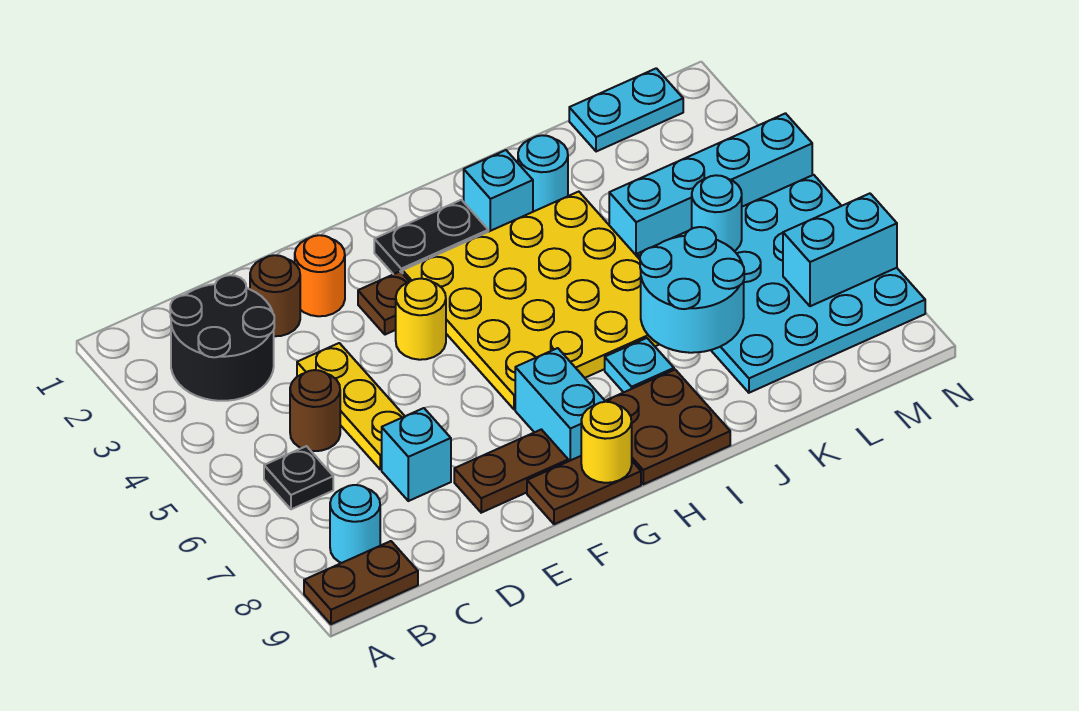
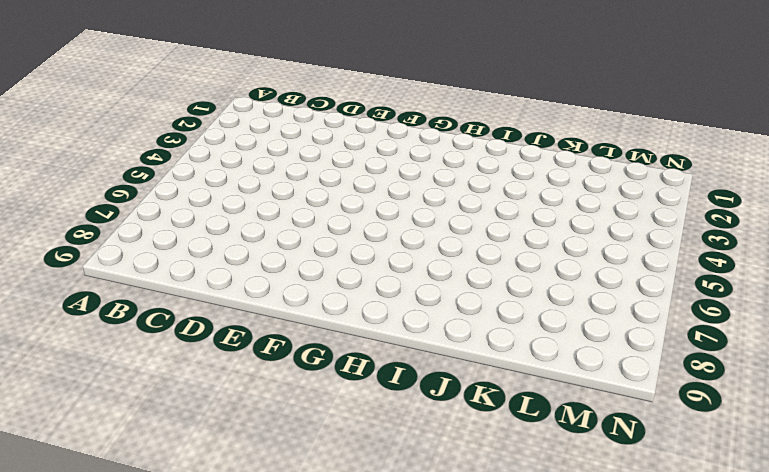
none -> brown plate A9:B9 level 1
none -> black round brick B2:C3 level 1
none -> black plate B6 level 1

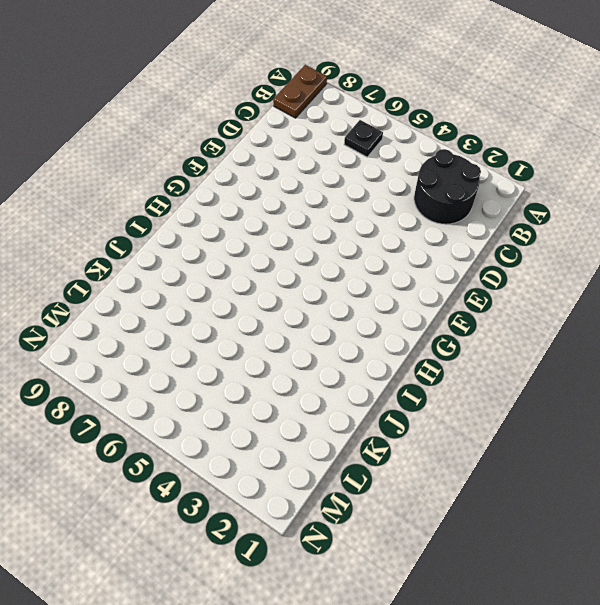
none -> cyan round brick B8 level 1
none -> brown round brick C5 level 1
none -> brown round brick D2 level 1

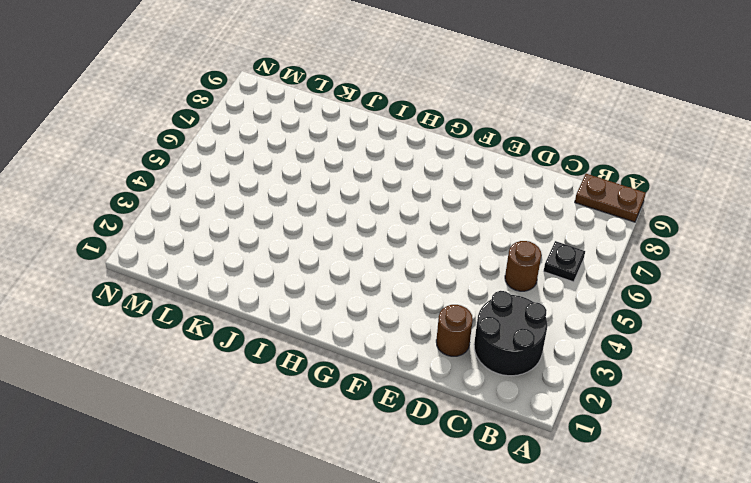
none -> cyan round brick B8 level 1
none -> yellow plate D4:D6 level 1
none -> cyan brick D7 level 1

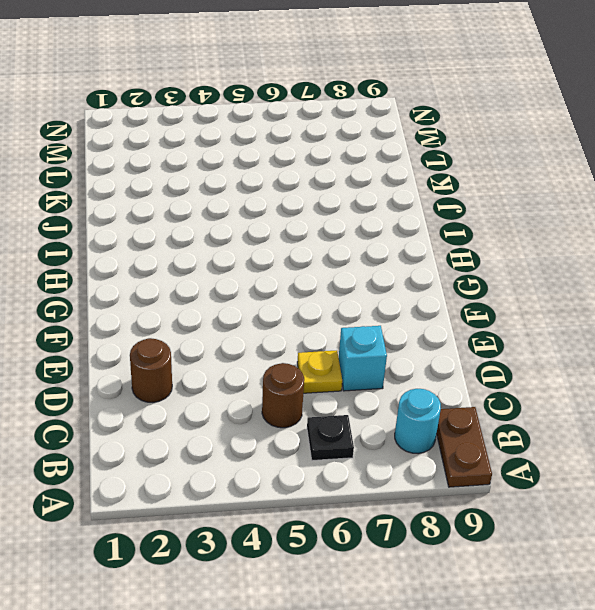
yellow plate D6 level 1 -> yellow plate D4:D6 level 1
none -> black round brick B2:C3 level 1
none -> orange round brick E2 level 1
none -> brown plate E8:F8 level 1

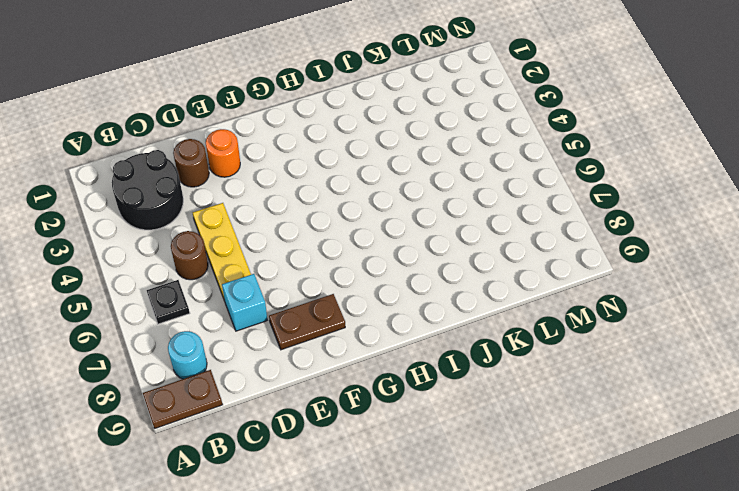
none -> brown plate F3 level 1
none -> yellow round brick F4 level 1
none -> brown plate F9:G9 level 1

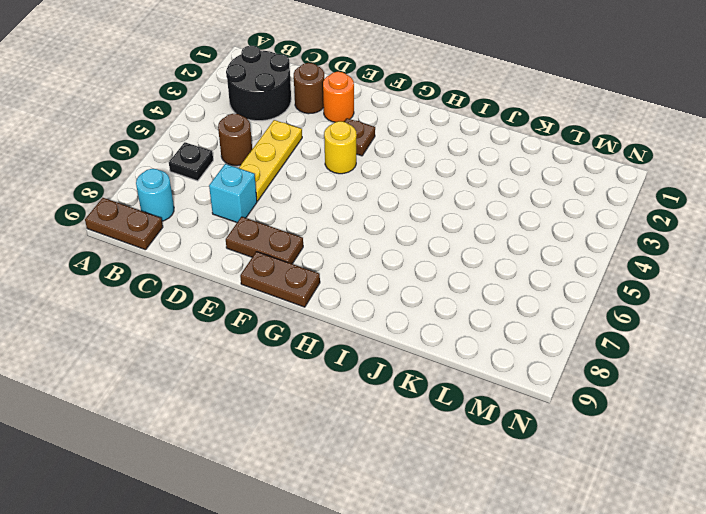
none -> black plate G2:H2 level 1
none -> yellow plate G3:J6 level 1
none -> cyan brick G7:G8 level 1

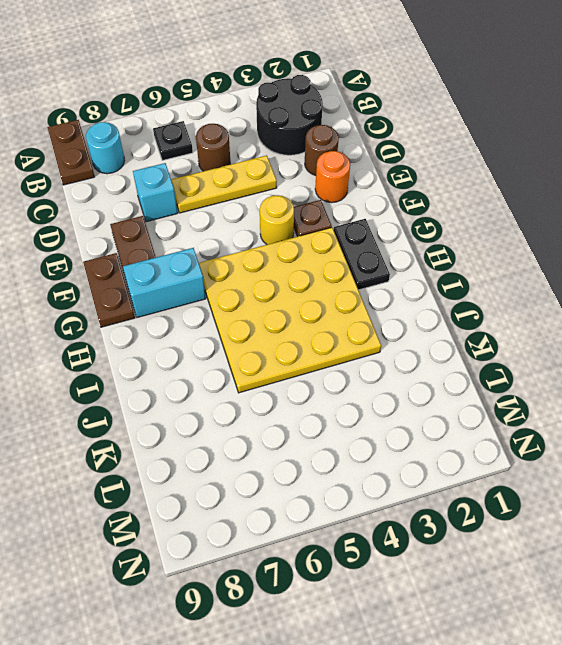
none -> brown plate H8:I9 level 1
none -> cyan brick I2 level 1
none -> cyan plate I7 level 1

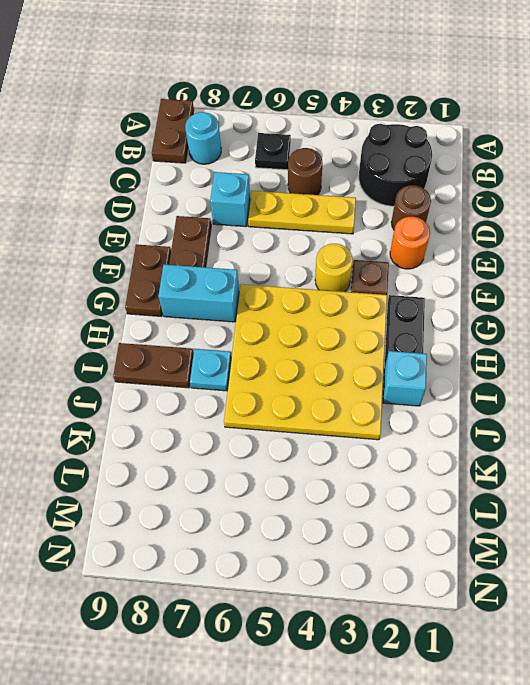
brown plate I8:I9 level 1 -> brown plate H8:I9 level 1
none -> cyan round brick J2 level 1
none -> cyan brick K4:N4 level 1
none -> cyan plate K5:N8 level 1

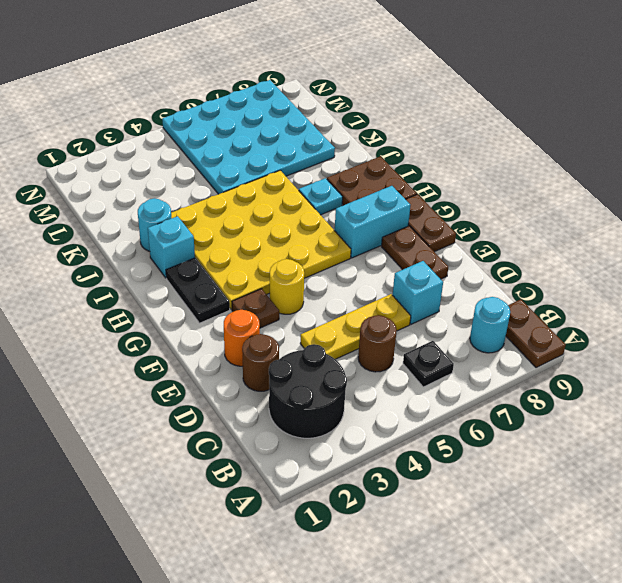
none -> cyan brick K4:N4 level 1
none -> cyan plate L1:M1 level 1
none -> yellow round brick G9 level 2

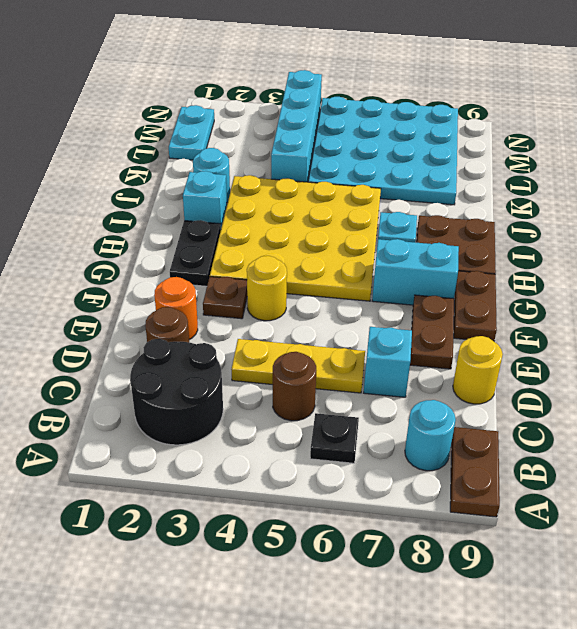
yellow round brick D9 level 1 -> yellow round brick G9 level 2
none -> cyan round brick J6:K7 level 2
none -> cyan round brick L5 level 2
none -> cyan brick M7:N7 level 2

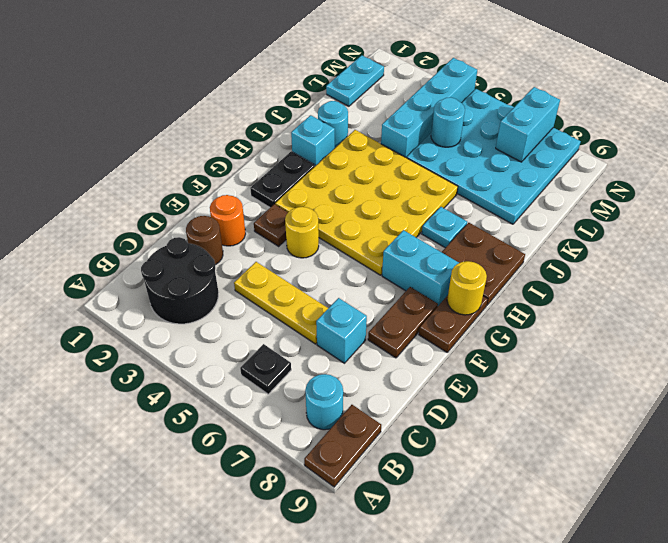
none -> brown round brick C5 level 1
none -> cyan round brick J6:K7 level 2

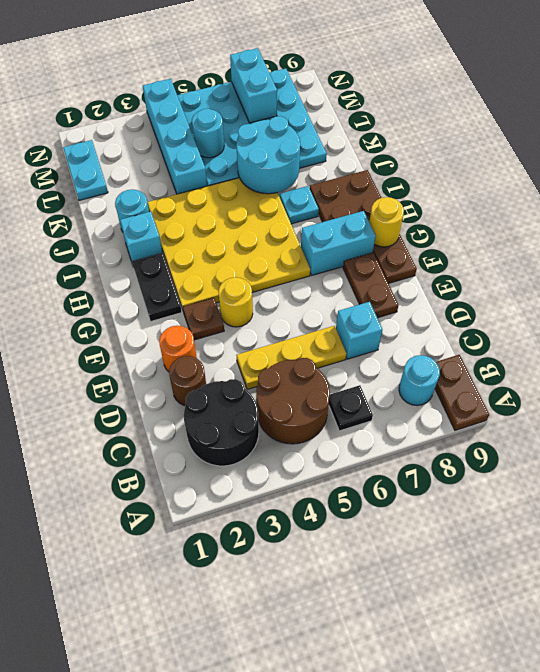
brown round brick B4:C5 level 1 -> brown round brick C5 level 1

